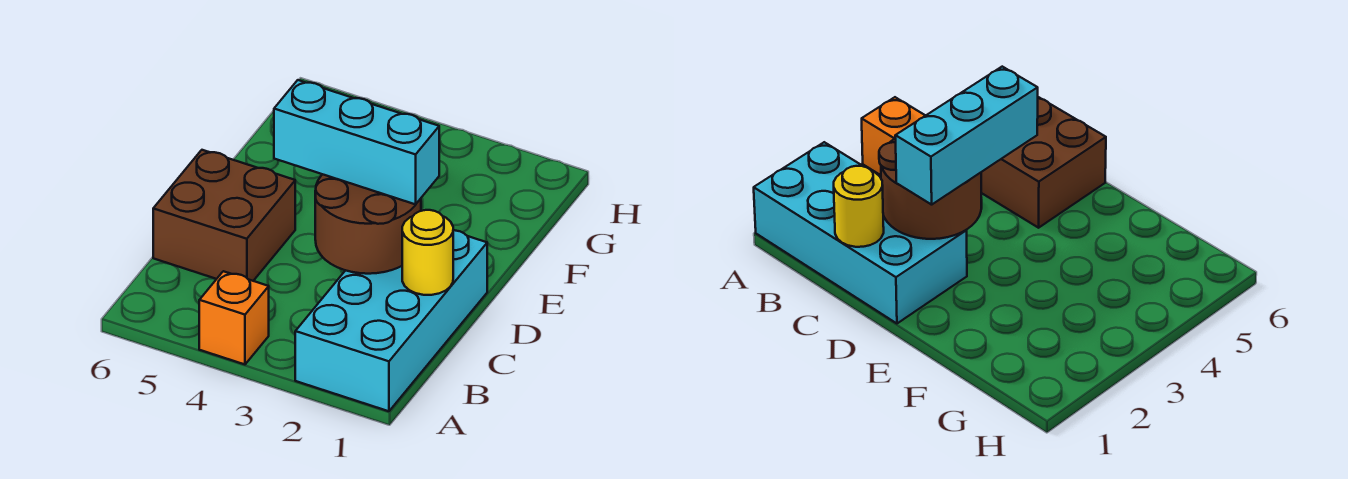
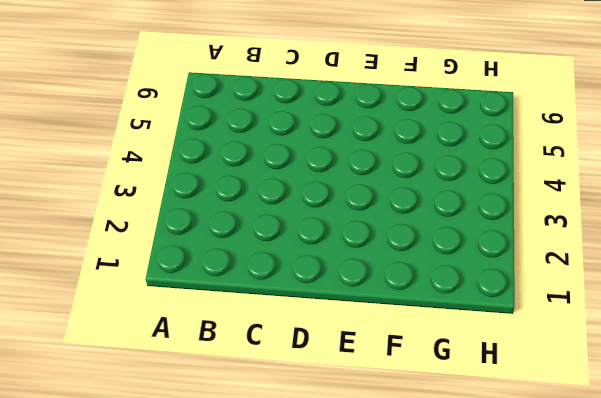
none -> cyan brick A1:D2 level 1
none -> orange brick A4 level 1

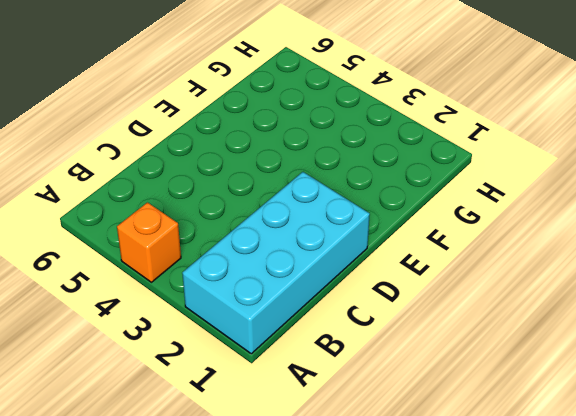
none -> brown brick C5:D6 level 1
none -> yellow round brick C1 level 2

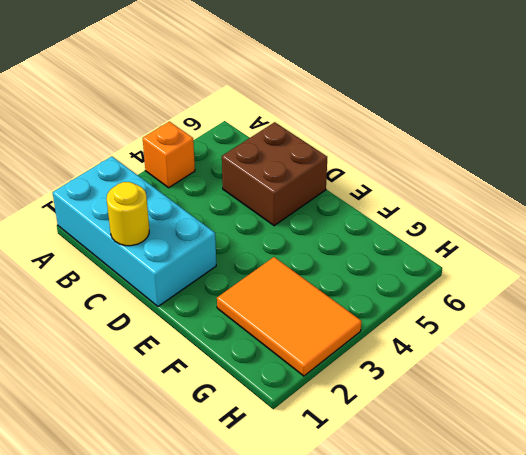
orange tile F2:H3 level 1 -> none
none -> brown round brick C2:D3 level 2
none -> cyan brick D2:D4 level 3

